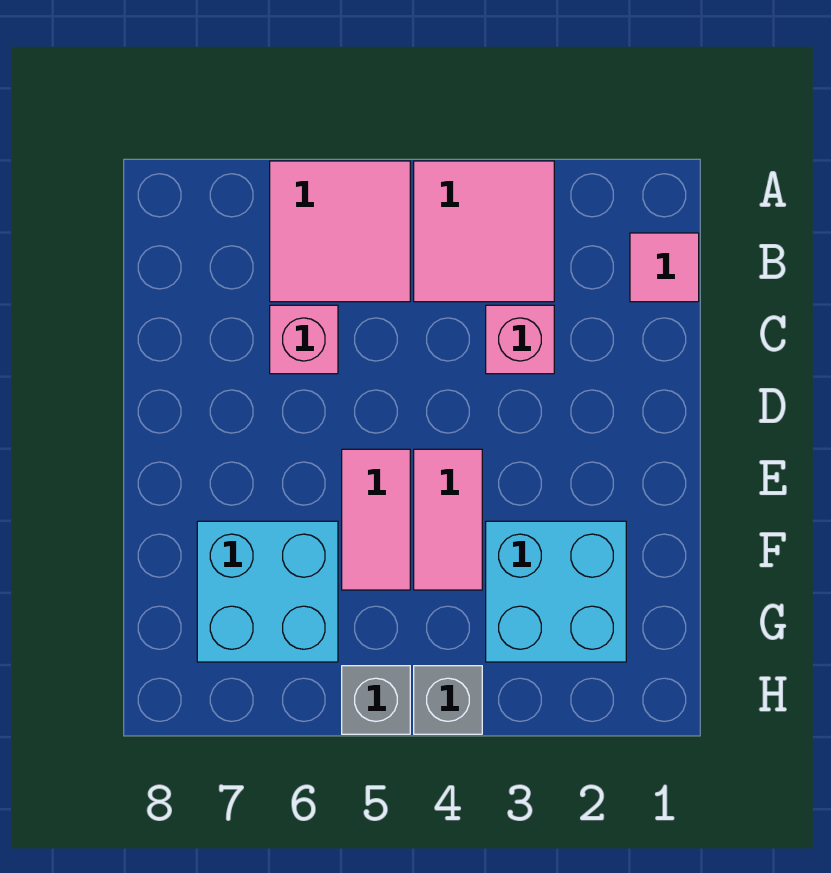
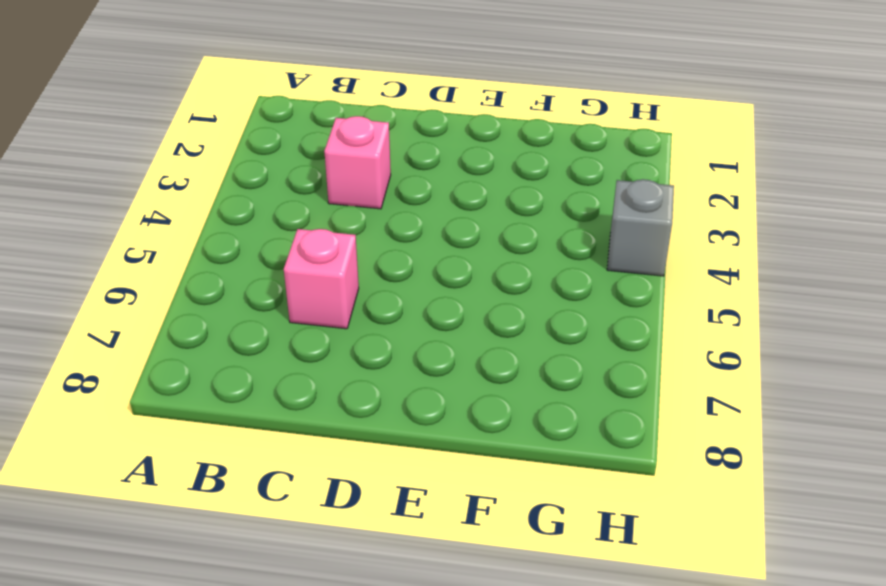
none -> pink tile A3:B4 level 1
none -> pink tile A5:B6 level 1

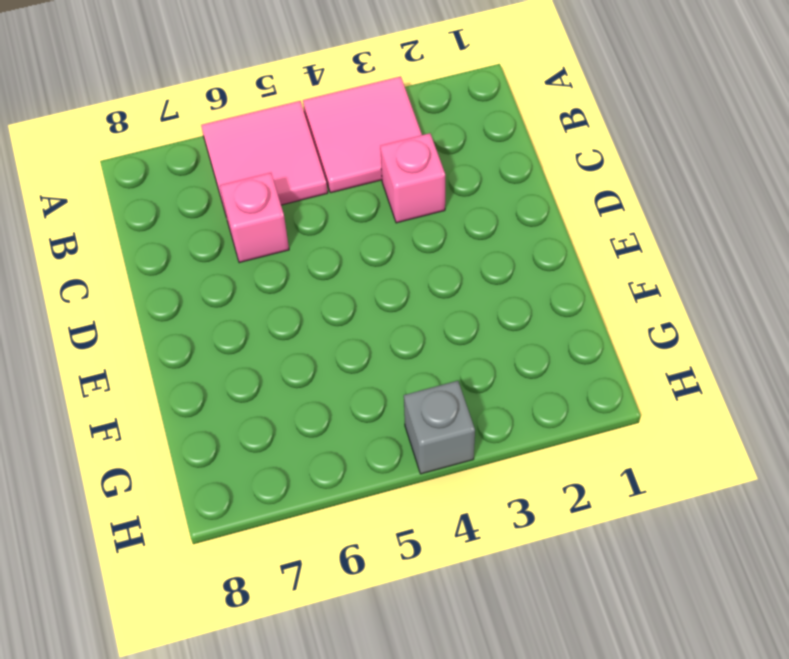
none -> pink tile B1 level 1
none -> pink tile E4:F4 level 1

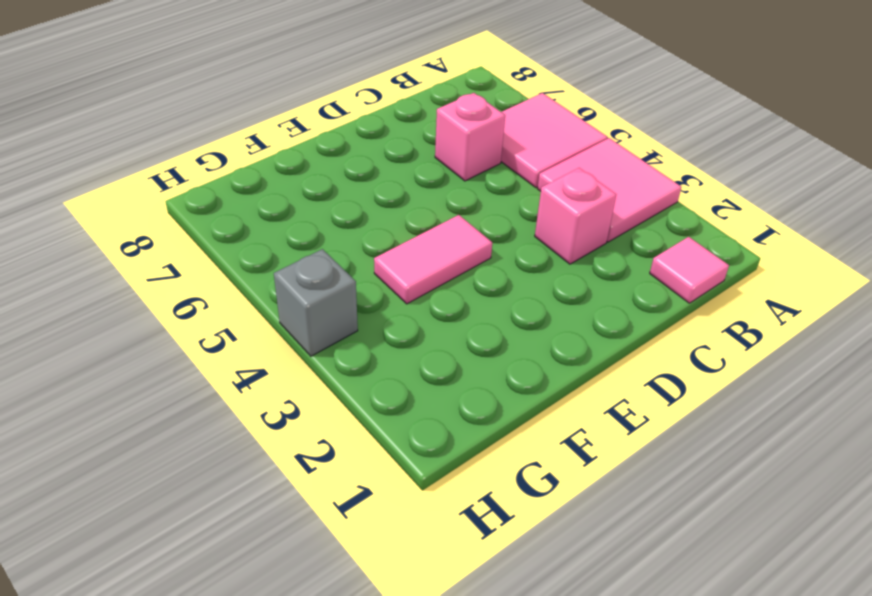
none -> pink tile E5:F5 level 1
none -> cyan brick F2:G3 level 1

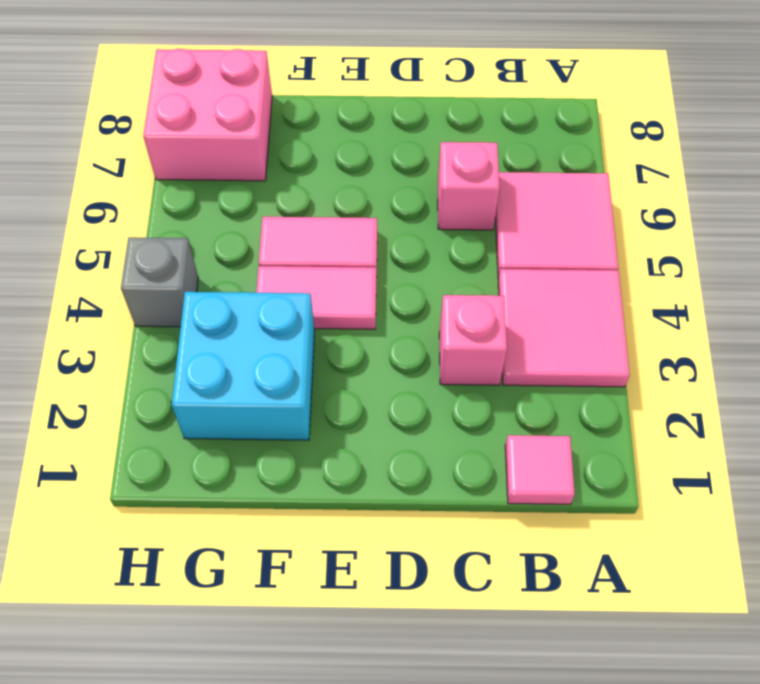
pink brick G7:H8 level 1 -> cyan brick F6:G7 level 1
none -> grey brick H5 level 1

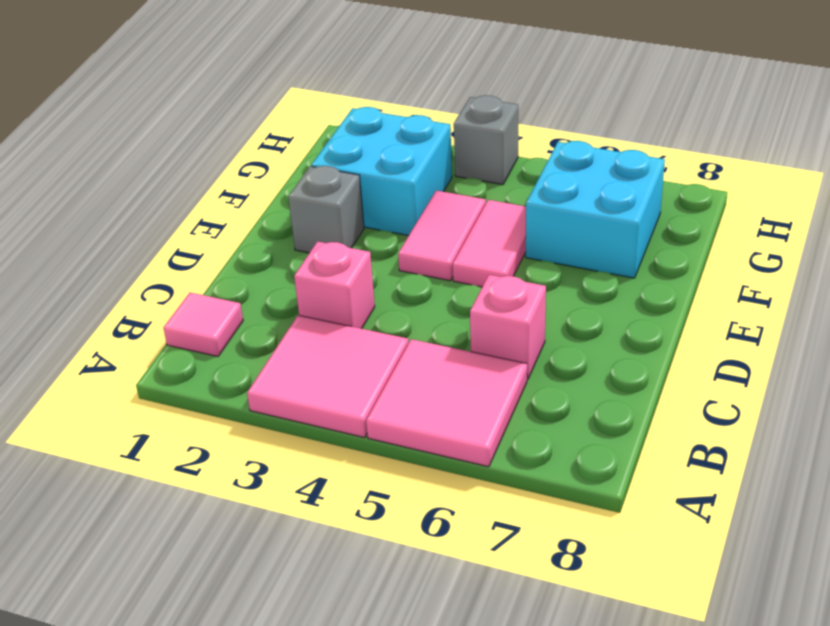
grey brick E2 level 1 -> grey brick H5 level 1

